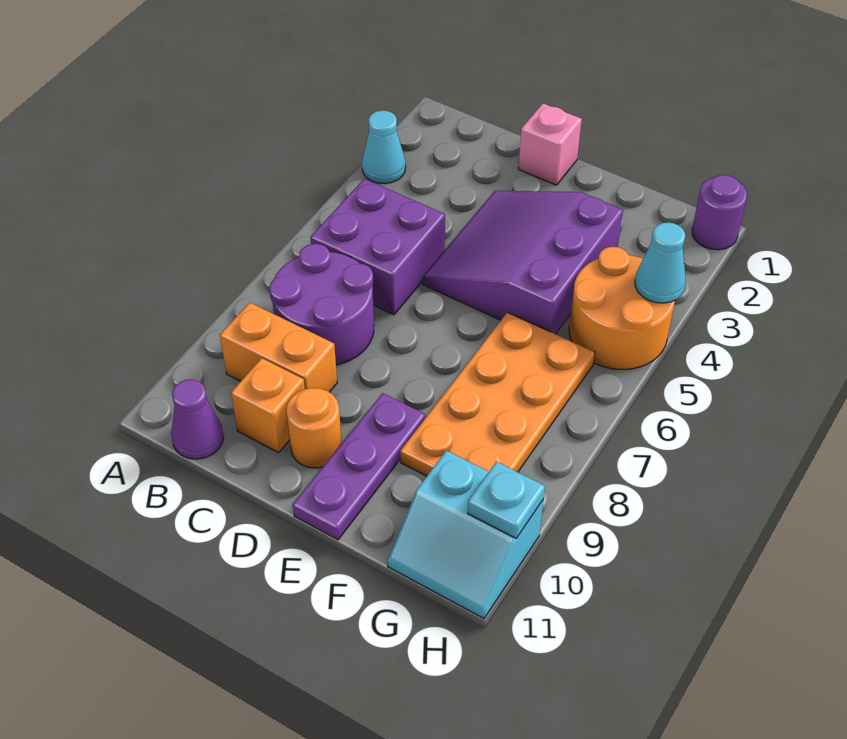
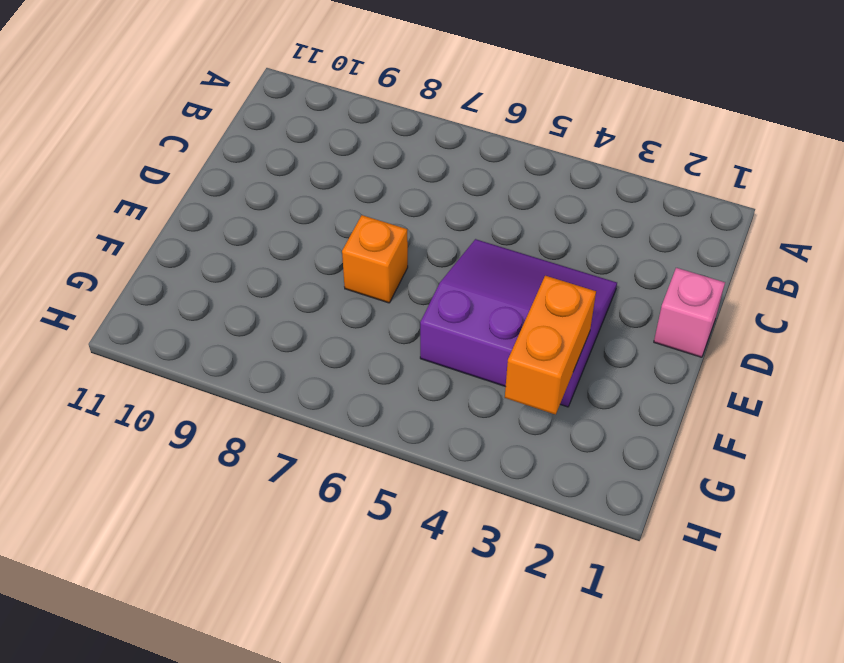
orange brick E7 level 1 -> orange brick C10 level 1
orange brick F3:G3 level 2 -> orange brick B9:C9 level 1
none -> cyan cone A3 level 1
none -> purple brick B5:C6 level 1
none -> purple round brick B7:C8 level 1

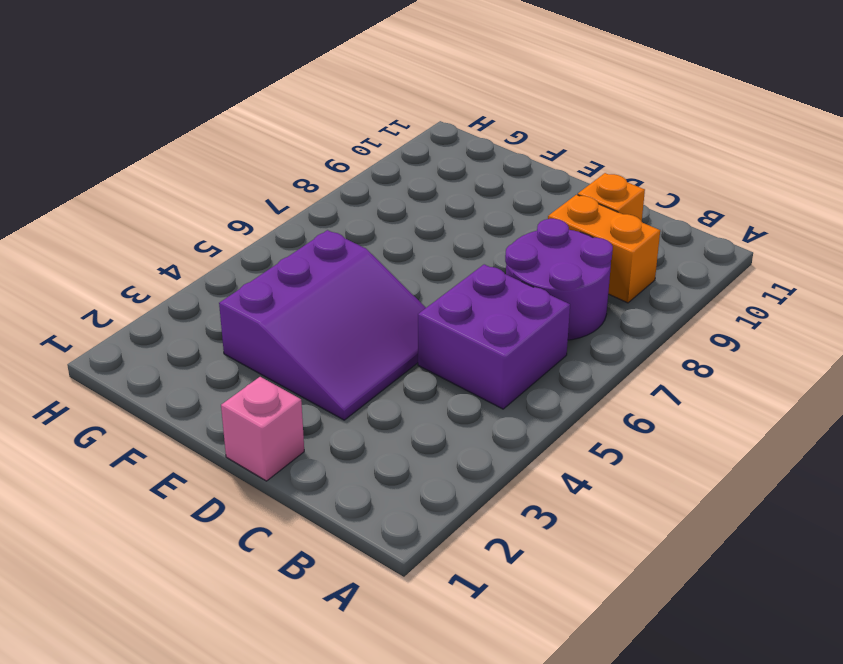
none -> cyan cone A3 level 1
none -> purple cone B11 level 1
none -> orange round brick D10 level 1

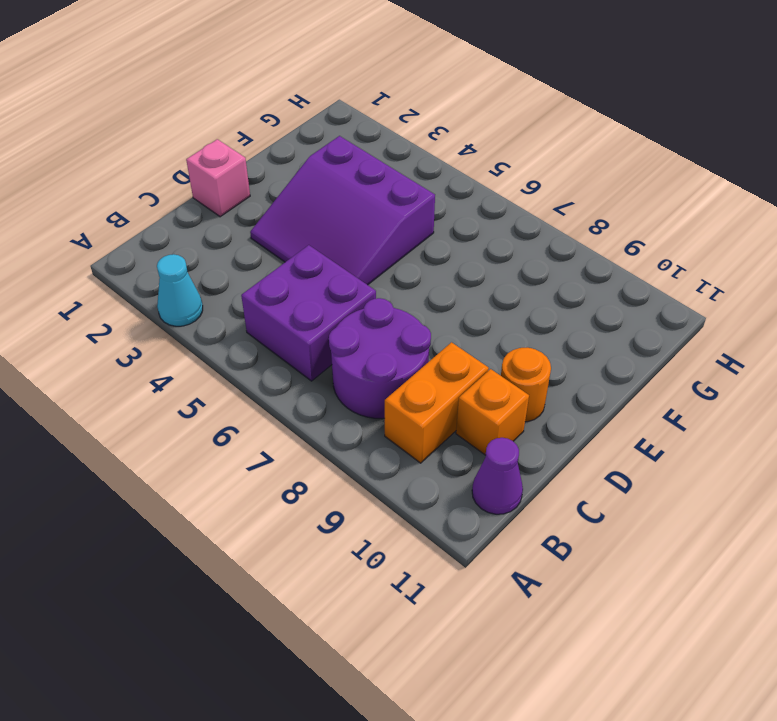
none -> purple plate E9:E11 level 1
none -> orange plate F6:G9 level 1
none -> orange round brick G4:H5 level 1

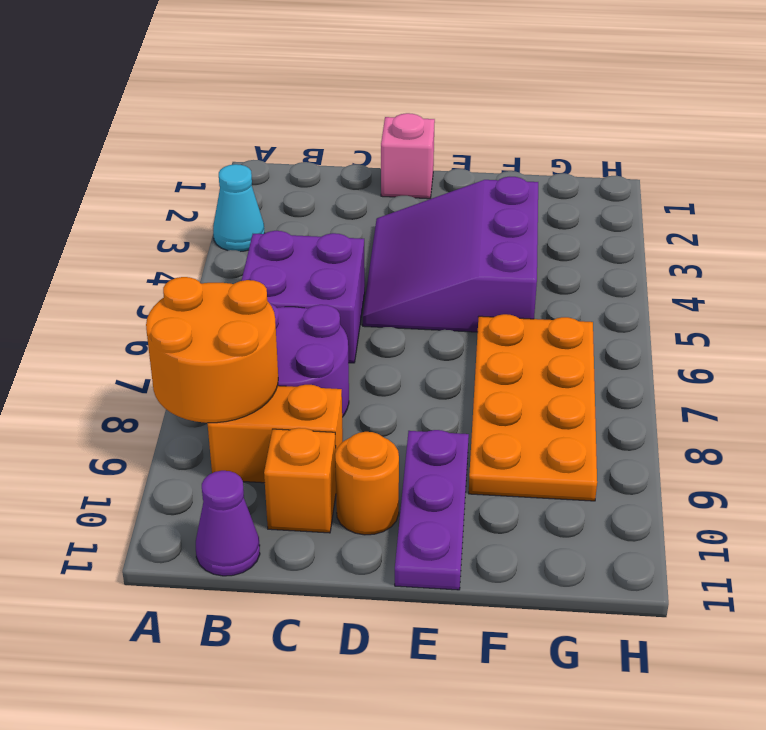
orange round brick A8:B9 level 2 -> orange round brick G4:H5 level 1
none -> cyan slope G10:H11 level 1 top 10
none -> purple round brick H1 level 1
none -> cyan cone H4 level 2

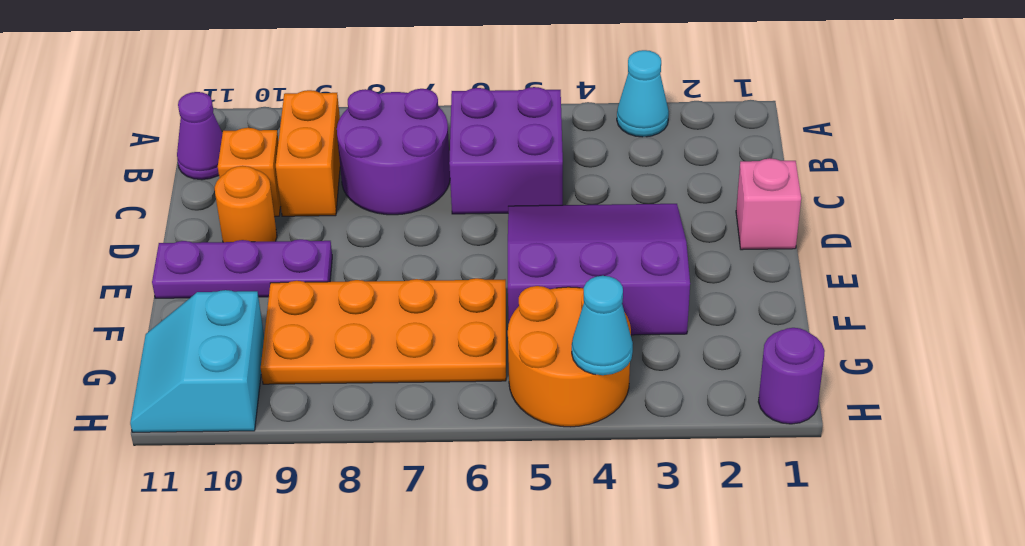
none -> cyan plate H10 level 2

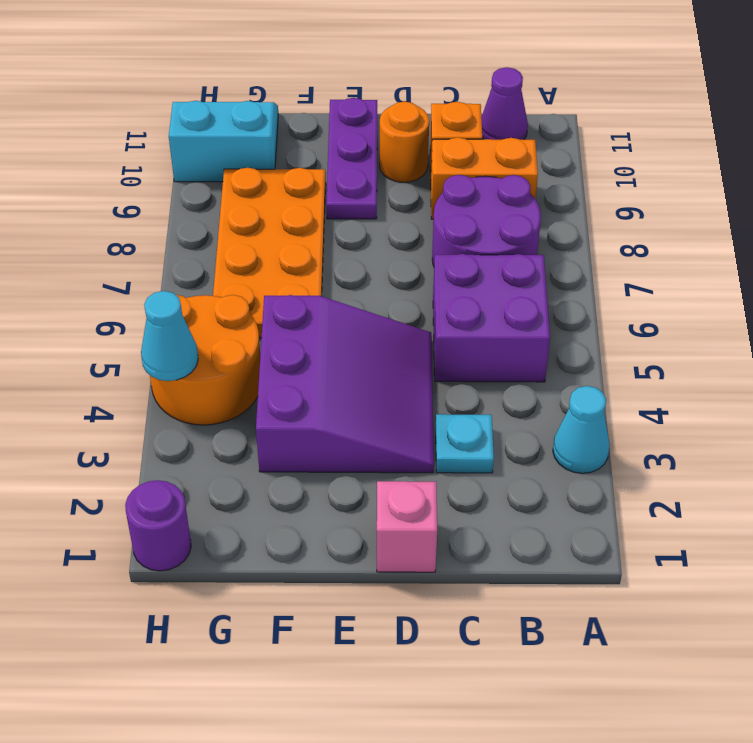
cyan plate C3 level 1 -> cyan plate H10 level 2

